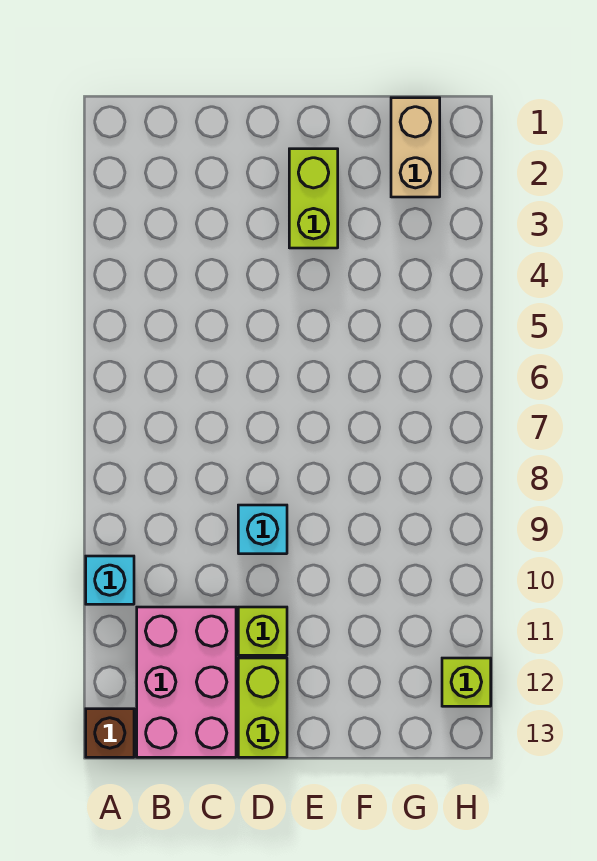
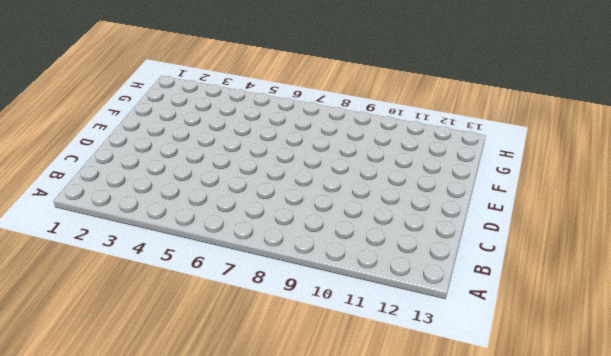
none -> cyan brick A10 level 1
none -> brown brick A13 level 1

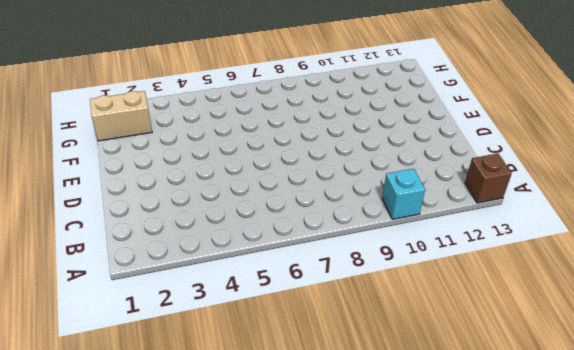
none -> pink brick B11:C13 level 1
none -> cyan brick D9 level 1

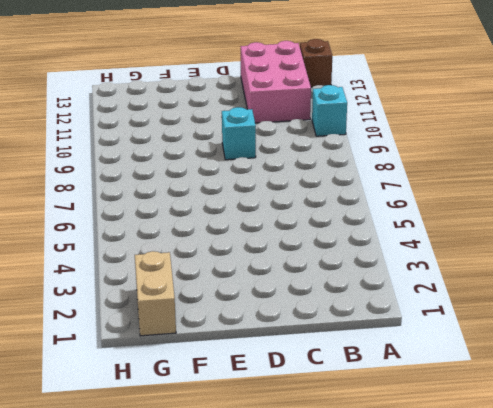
none -> lime brick D11 level 1
none -> lime brick D12:D13 level 1

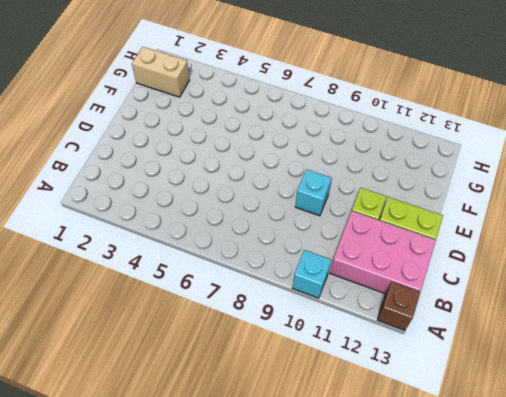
none -> lime brick E2:E3 level 1
none -> lime brick H12 level 1

